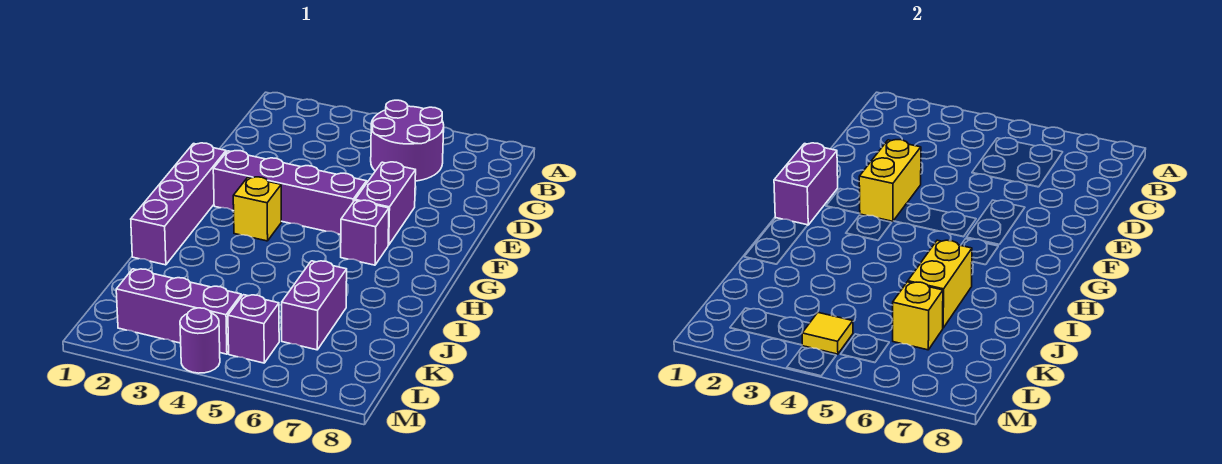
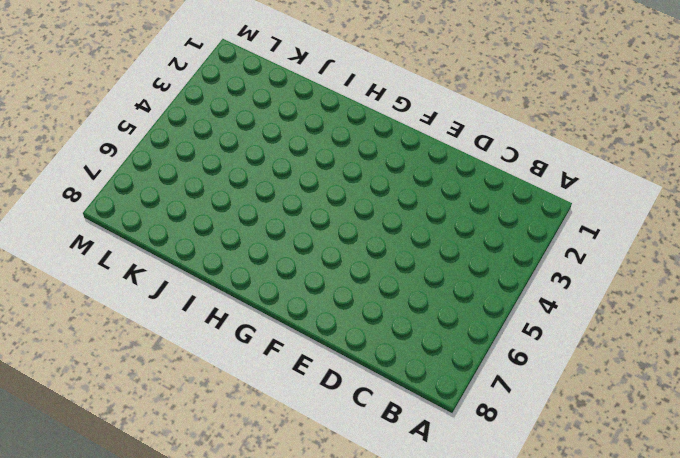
none -> purple round brick B5:C6 level 1
none -> purple brick E6:F6 level 1
none -> purple brick F1:I1 level 1

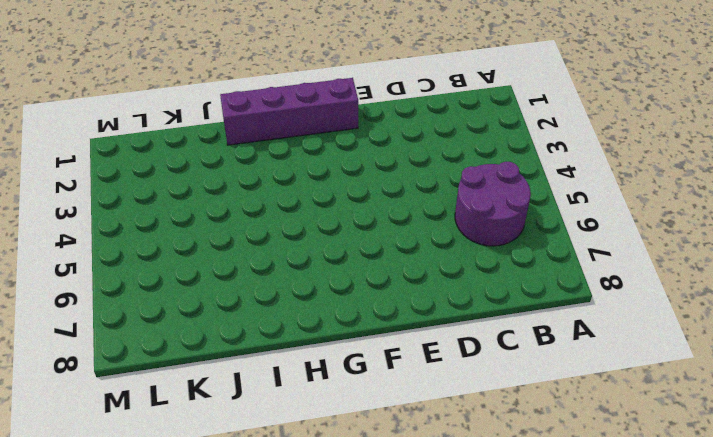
none -> purple brick E6:F6 level 1
none -> purple brick F2:F5 level 1
none -> yellow brick G3 level 1

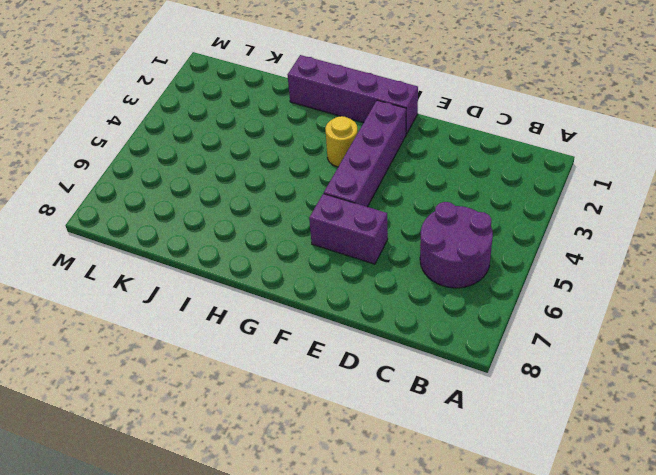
yellow round brick G3 level 1 -> yellow brick G3 level 1
none -> purple brick G6 level 1
none -> purple brick J6:K6 level 1
none -> purple brick L2:L4 level 1

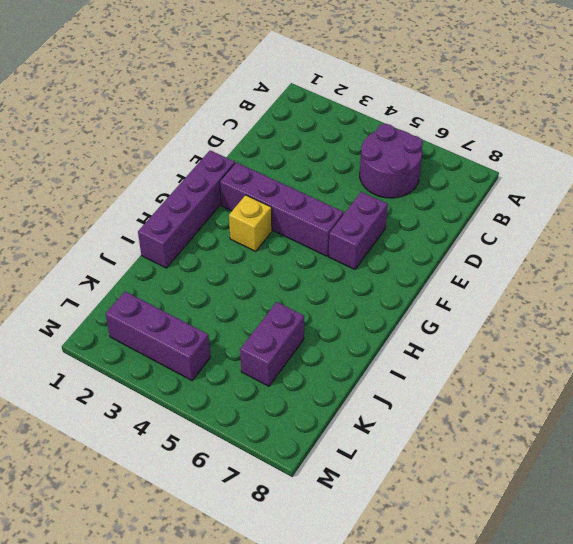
none -> purple brick G6 level 1
none -> purple brick L5 level 1
none -> purple round brick M4 level 1

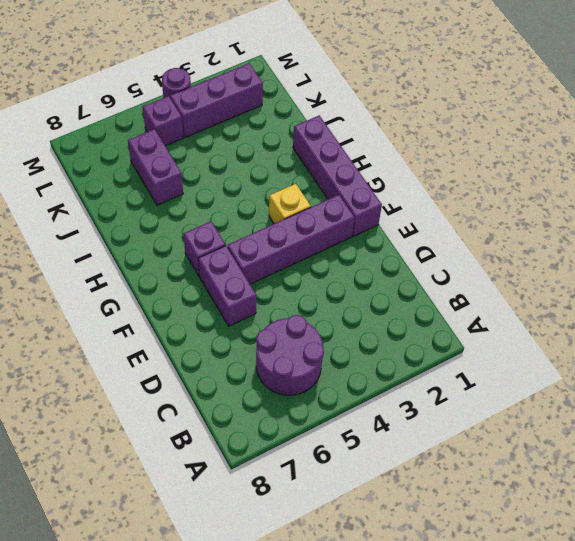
none -> yellow brick E3:F3 level 2
none -> purple brick F1:G1 level 2
none -> yellow brick I6:J6 level 2

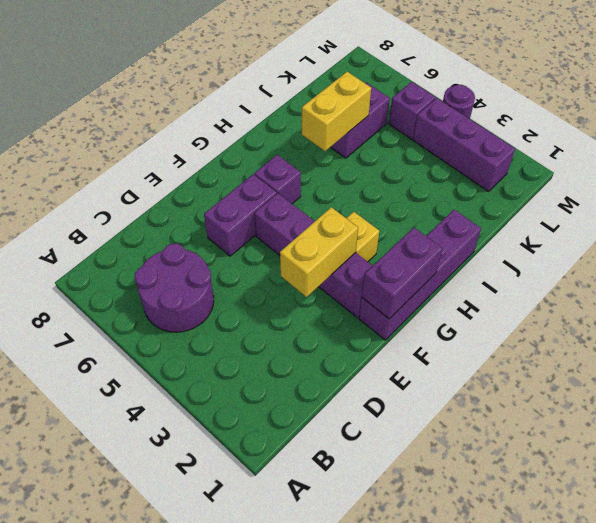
none -> yellow brick K6 level 2
none -> yellow tile L4 level 2

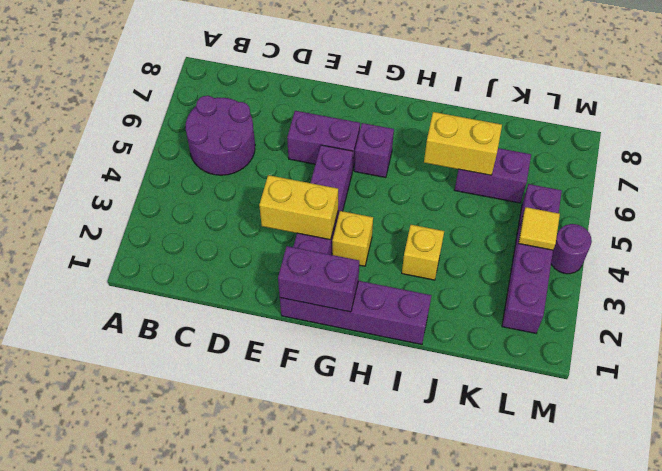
yellow brick I3 level 1 -> yellow brick K6 level 2

